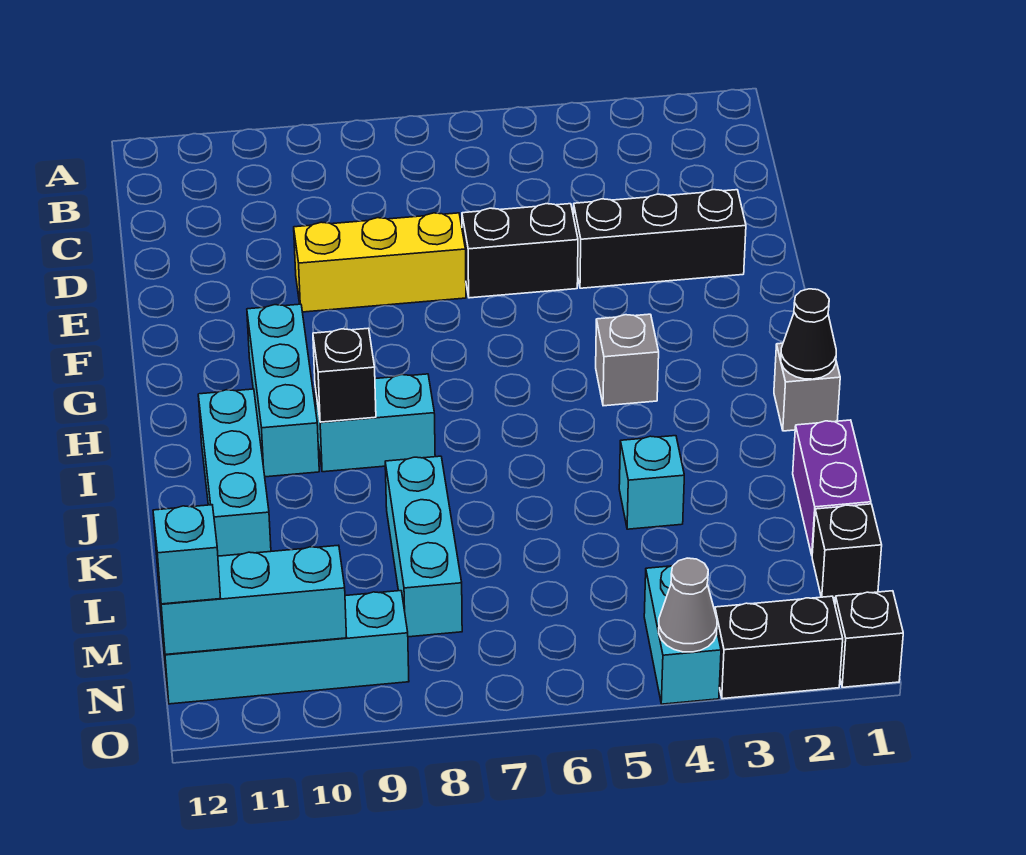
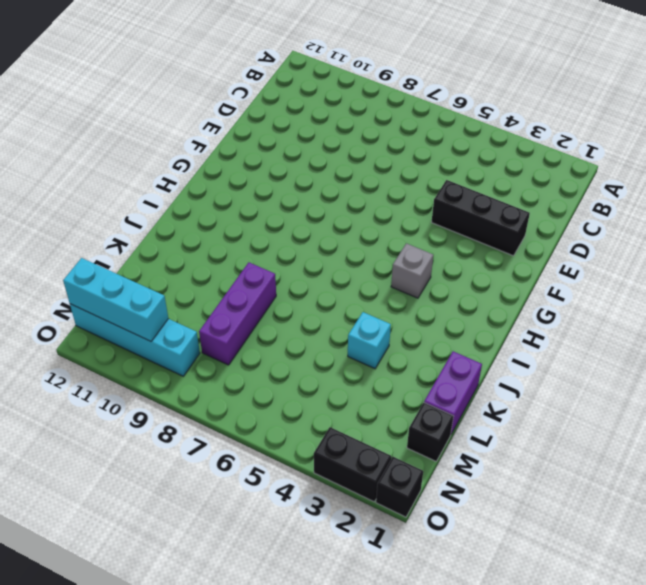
purple brick K8:M8 level 1 -> cyan brick K8:M8 level 1
none -> black brick E5:E6 level 1
none -> yellow brick E7:E9 level 1
none -> cyan brick G10:I10 level 1

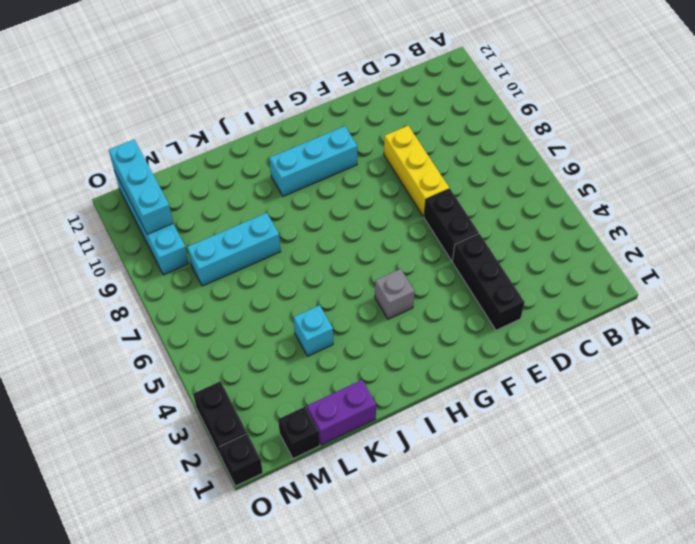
none -> grey brick I1 level 1
none -> cyan brick I8:I9 level 1
none -> cyan brick I11:K11 level 1

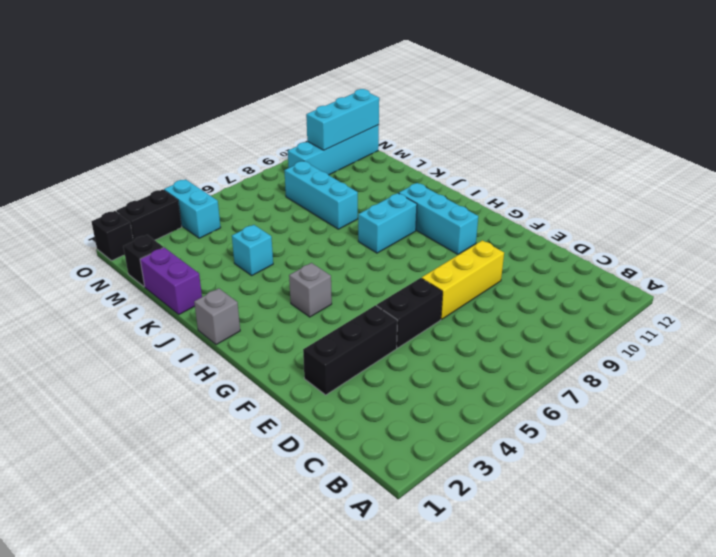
none -> cyan brick I11:K11 level 1
none -> black cone I1 level 2
none -> black brick I9 level 2

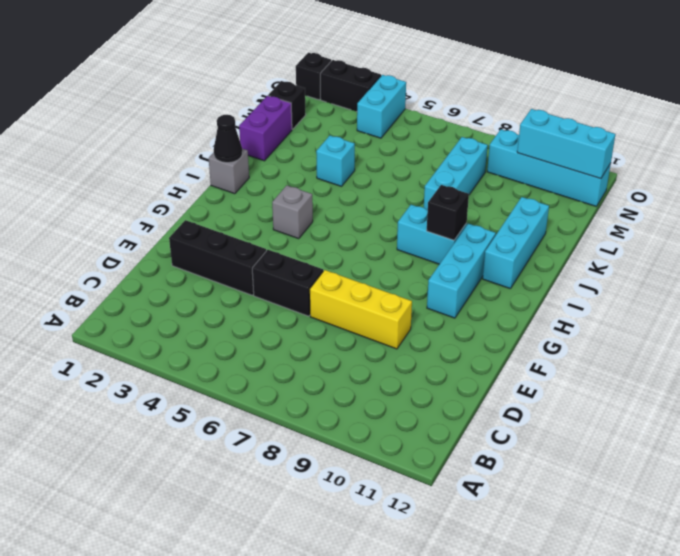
none -> grey cone O4 level 2
none -> cyan brick N12 level 3

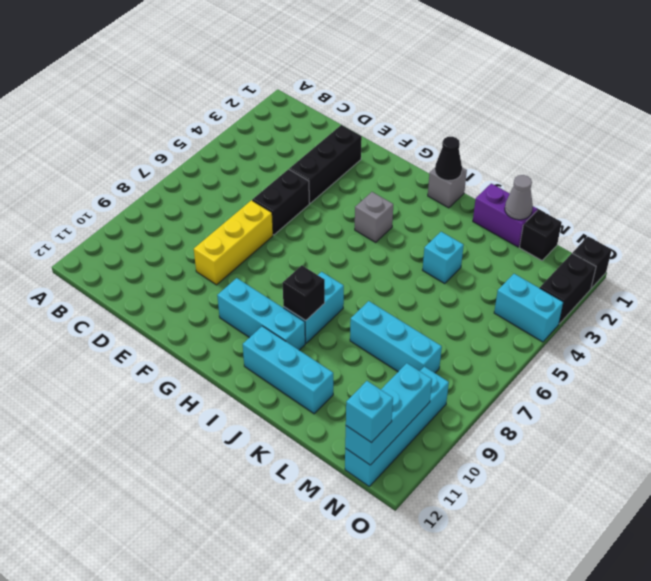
grey cone L1 level 2 -> grey cone O4 level 2

